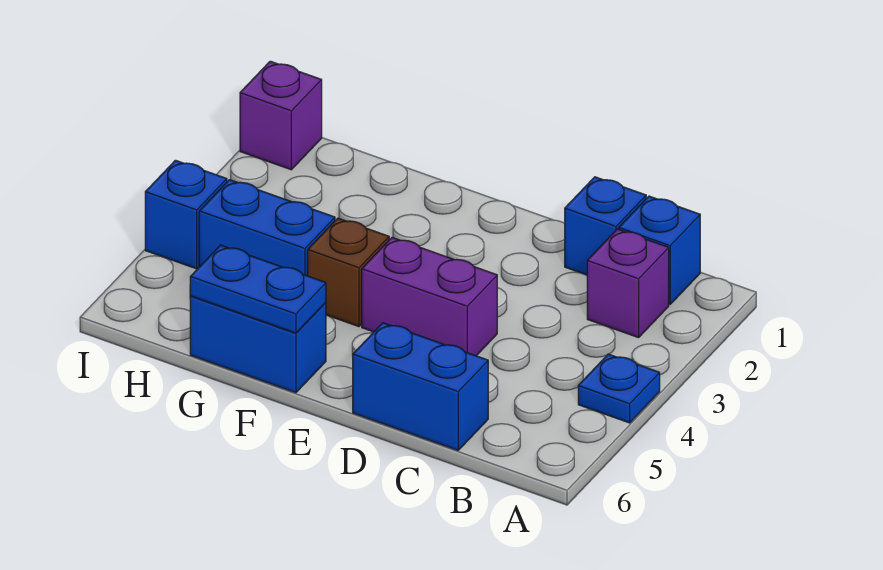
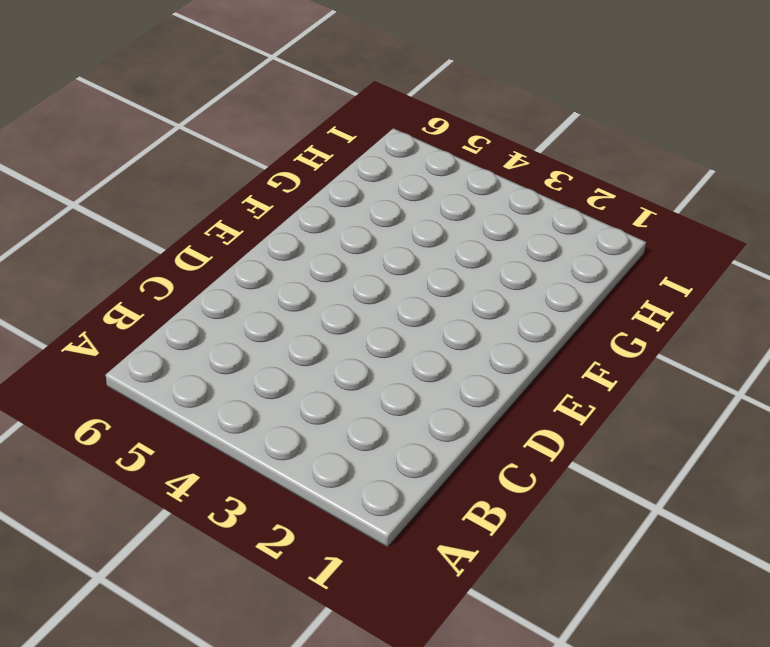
none -> blue plate A4 level 1
none -> blue brick B1 level 1
none -> purple brick B2 level 1

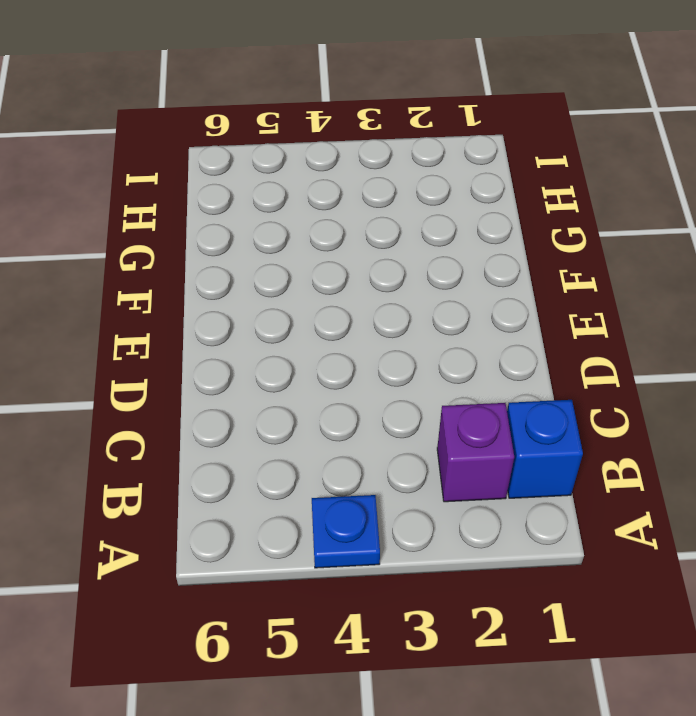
none -> blue brick C1 level 1
none -> blue brick C6:D6 level 1
none -> purple brick D4:E4 level 1

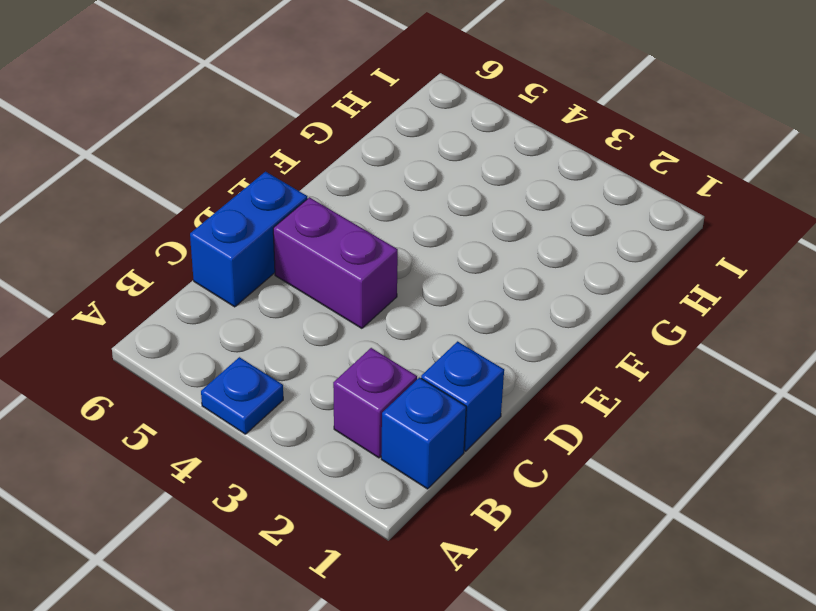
purple brick D4:D5 level 1 -> purple brick D4:E4 level 1
none -> brown brick F4 level 1
none -> blue brick F6:G6 level 1
none -> blue brick G4:H4 level 1

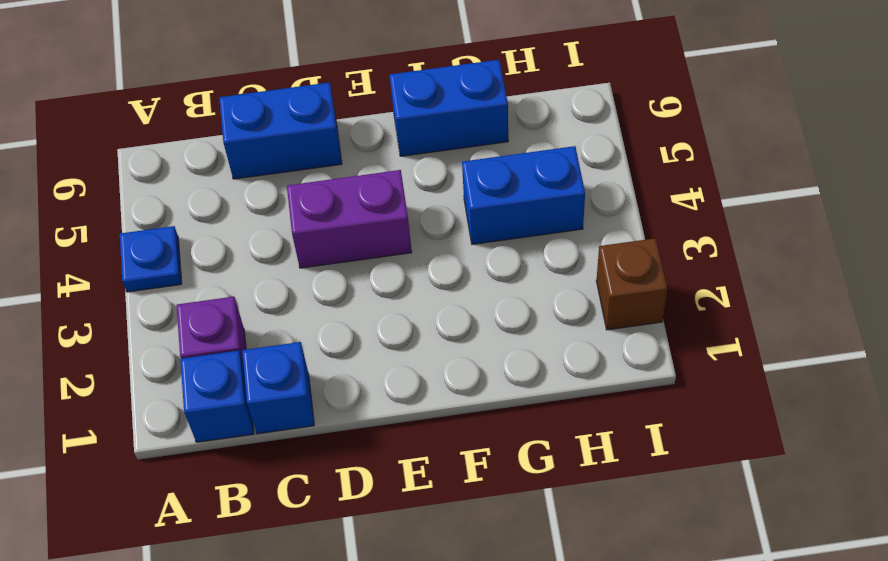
brown brick I2 level 1 -> brown brick F4 level 1
none -> purple brick I1 level 1
none -> blue brick I4 level 1
none -> blue plate F6:G6 level 2

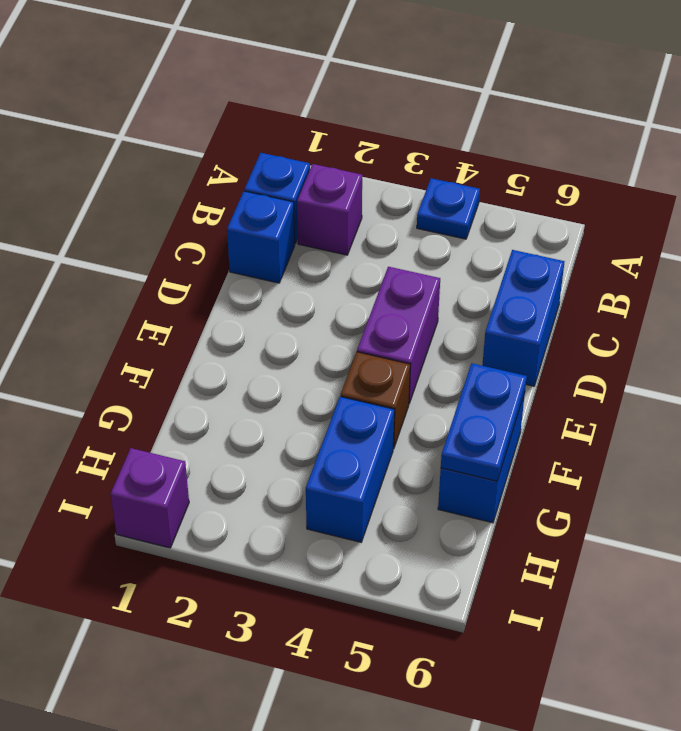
none -> blue brick I4 level 1

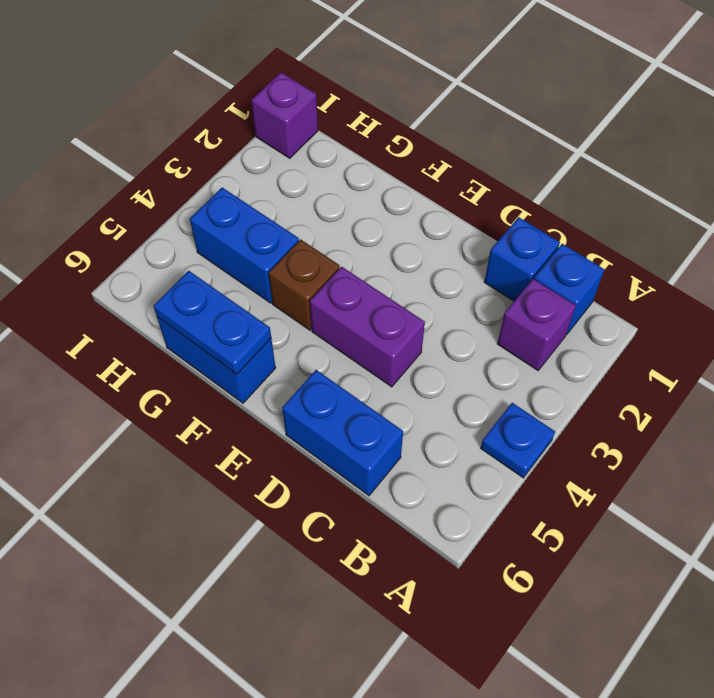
none -> blue brick I4 level 1

